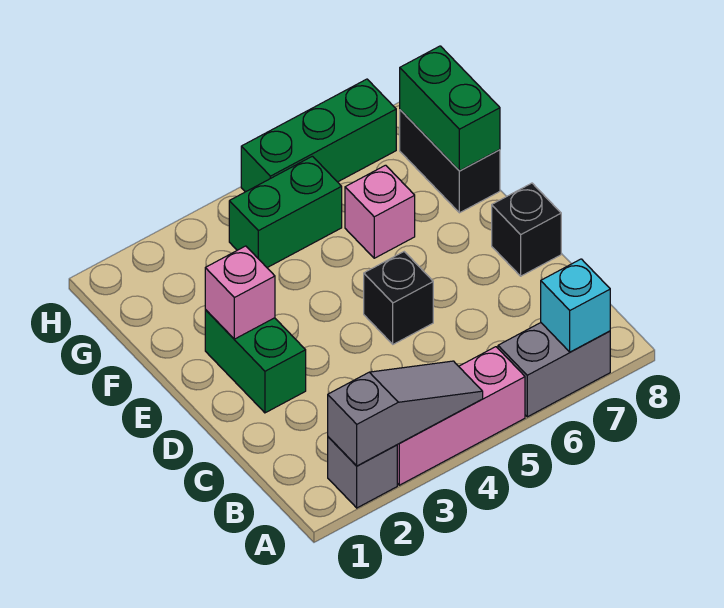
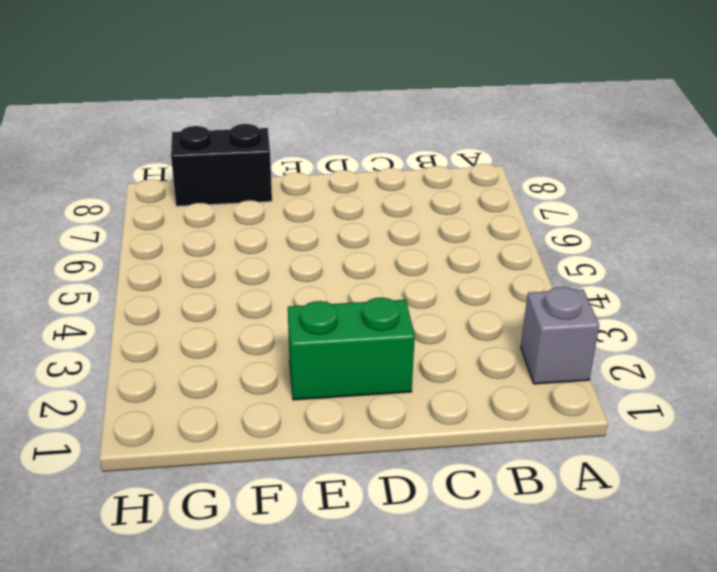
none -> pink brick A3:A5 level 1
none -> grey brick A6:A7 level 1
none -> black brick D5 level 1

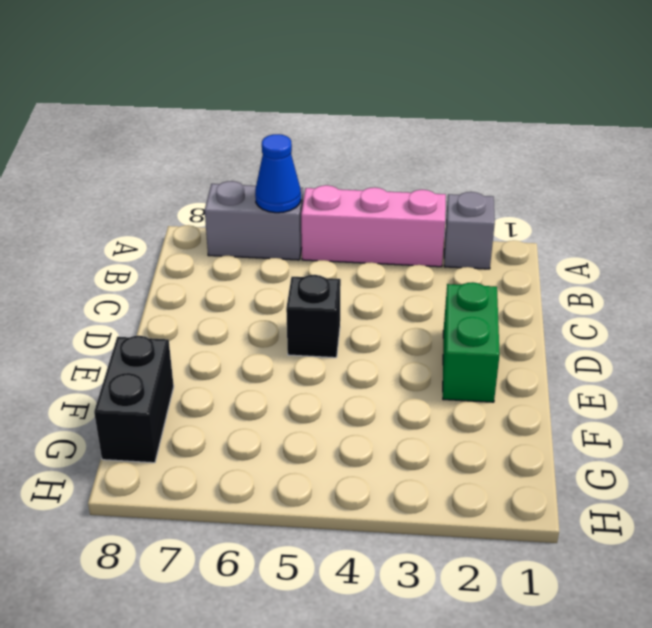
blue cone A6 level 2 -> none
none -> black brick D8 level 1
none -> pink brick F6 level 1
none -> green brick G4:G5 level 1

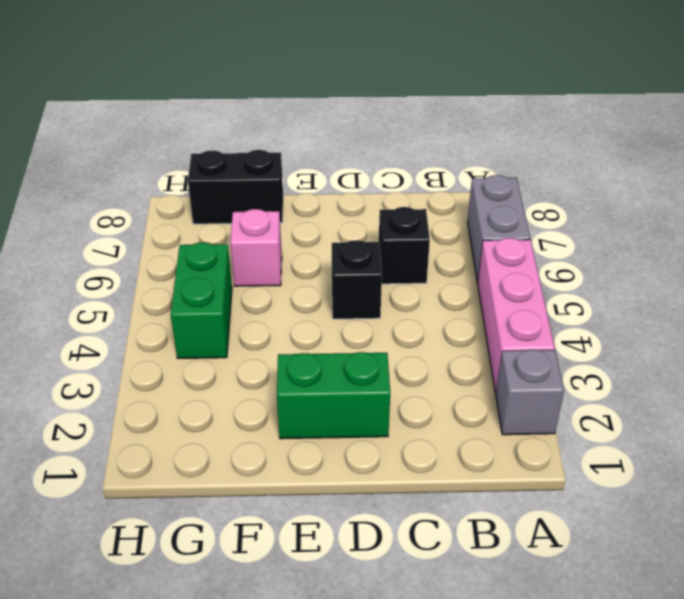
black brick C6 level 1 -> black brick D8 level 1
none -> green brick H5:H7 level 1
none -> grey slope A2:A4 level 2 top 2
none -> cyan brick A7 level 2

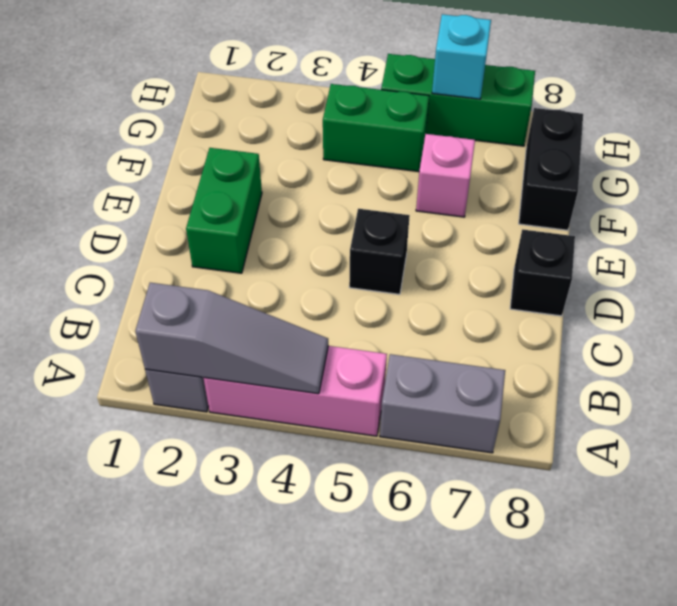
cyan brick H6 level 2 -> cyan brick A7 level 2
none -> pink brick E2 level 2
none -> green brick F8:G8 level 2

